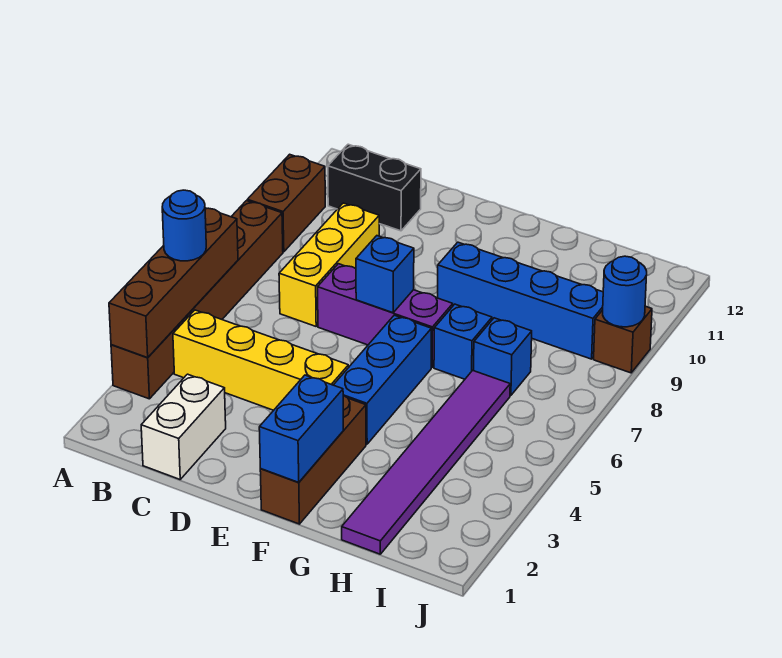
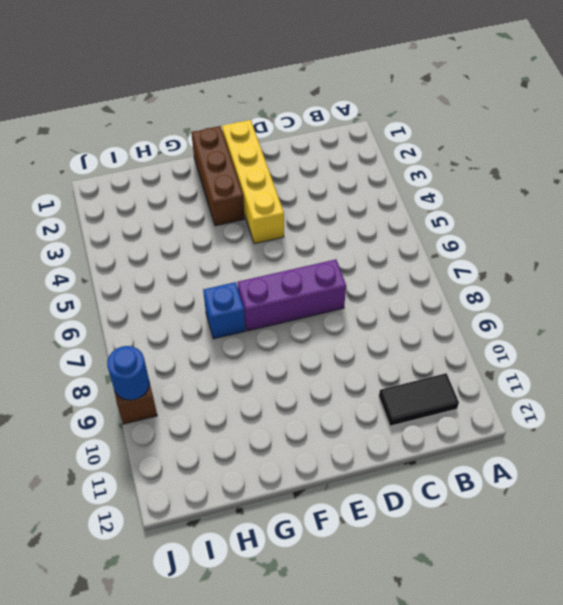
black tile B11:C11 level 1 -> black brick B11:C11 level 1
yellow brick E1:E4 level 1 -> yellow brick B4:E4 level 1
none -> brown brick A3:A8 level 1
none -> brown brick A9:A10 level 1
none -> white brick C1:C2 level 1

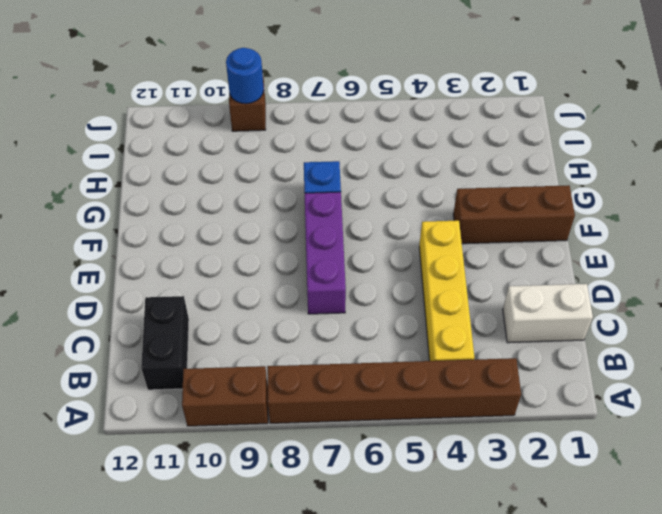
none -> yellow brick C7:C9 level 1
none -> blue brick F4:F6 level 1
none -> blue brick F9:I9 level 1

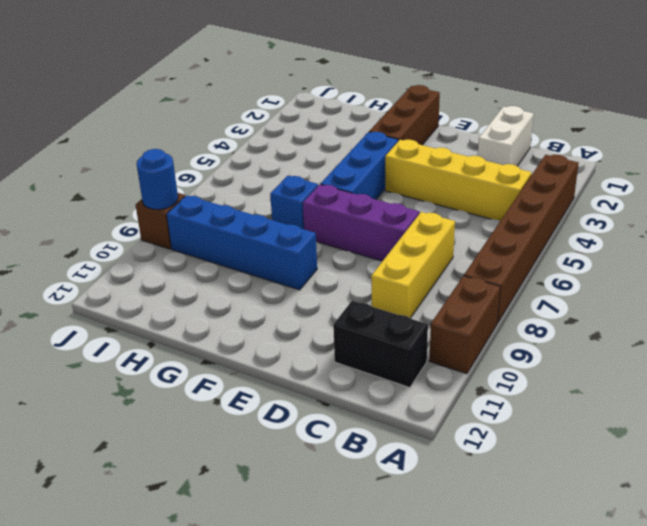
none -> purple tile H1:H6 level 1
none -> blue brick H7 level 1
none -> brown brick A3:A6 level 2

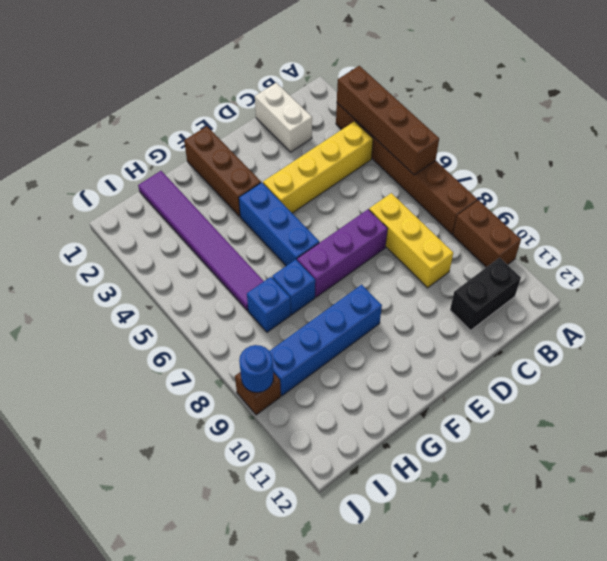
none -> blue brick E7 level 2
none -> blue brick F1:F2 level 2
none -> blue round brick A5 level 3

